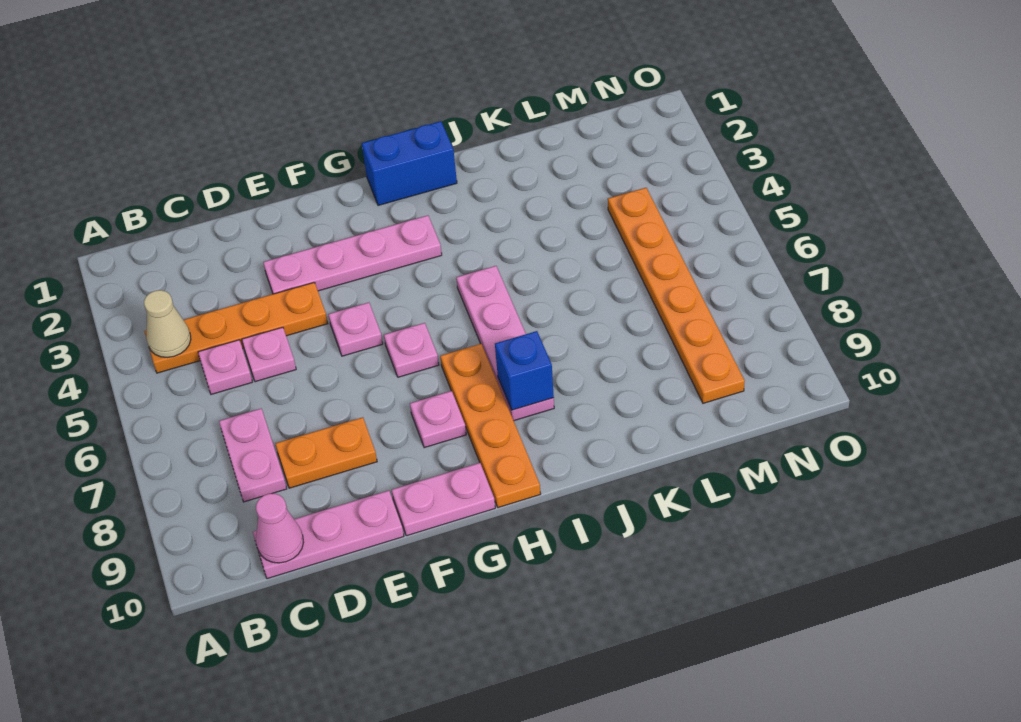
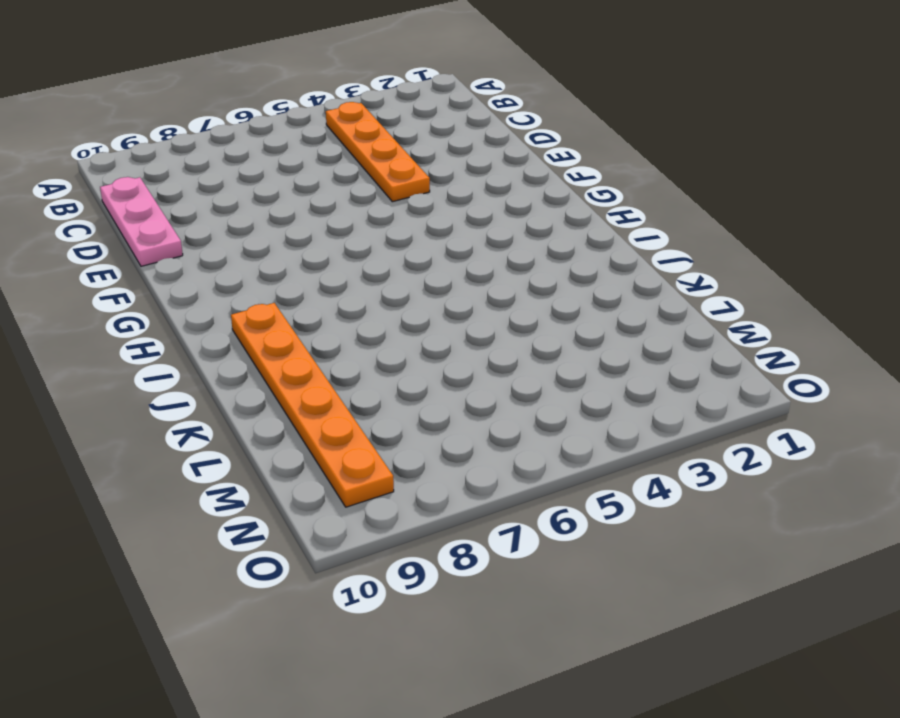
orange plate I9:N9 level 1 -> orange plate M4:M9 level 1
none -> pink plate C5 level 1
none -> pink plate C7:C8 level 1
none -> pink plate D5 level 1

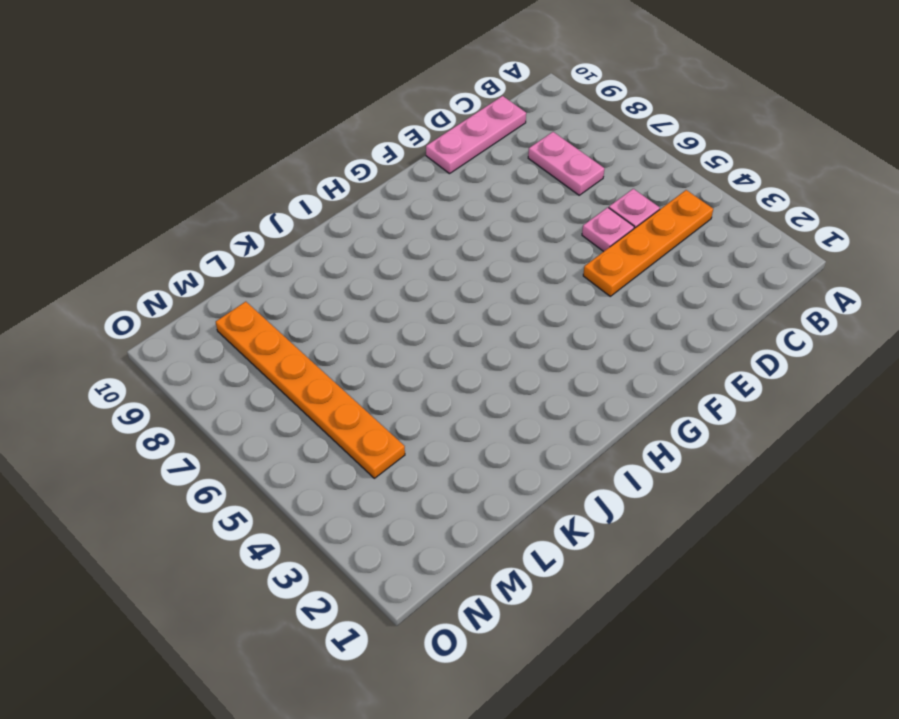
none -> orange plate D8:E8 level 1
none -> pink plate E3:H3 level 1
none -> pink plate F5 level 1

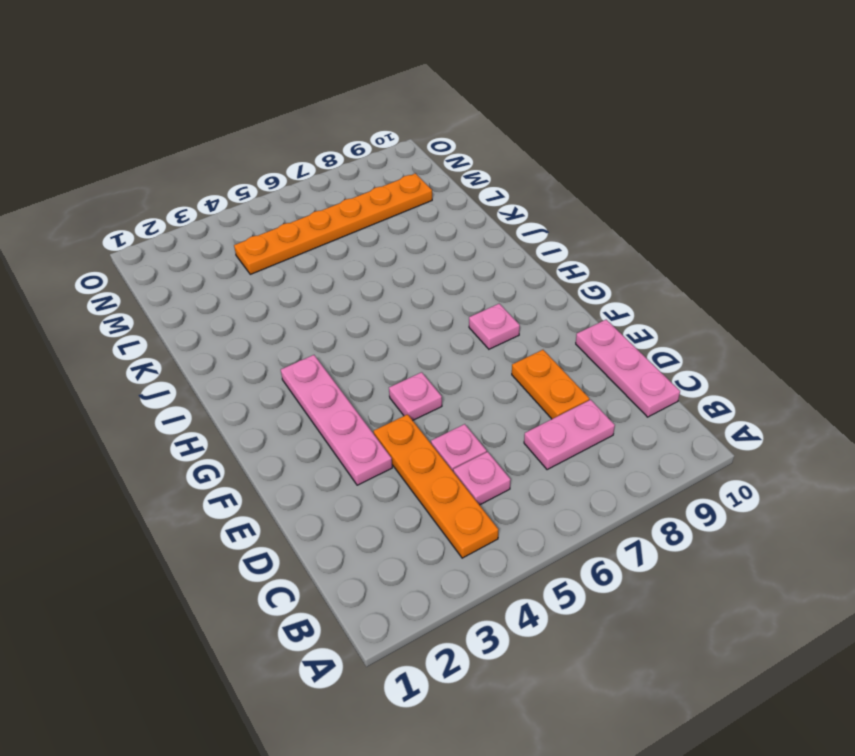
none -> pink plate F10:G10 level 1
none -> pink plate G6 level 1
none -> blue brick H1:I1 level 1

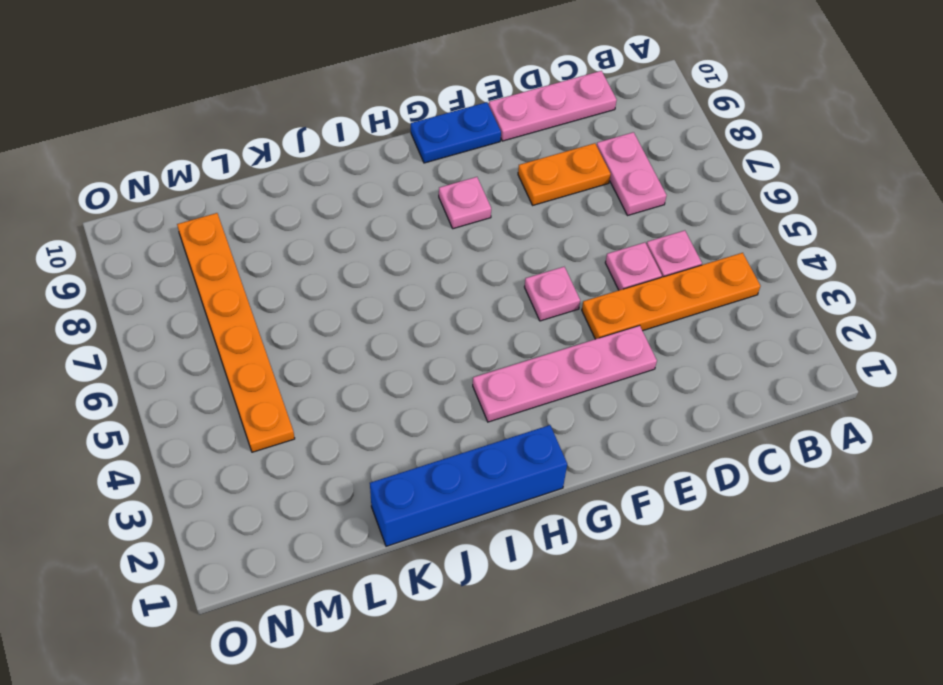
blue plate F10:G10 level 1 -> pink plate F10:G10 level 1
blue brick H1:K1 level 1 -> blue brick H1:I1 level 1
none -> pink plate G6 level 1
none -> orange plate H7:H10 level 1
none -> pink plate I5:I8 level 1

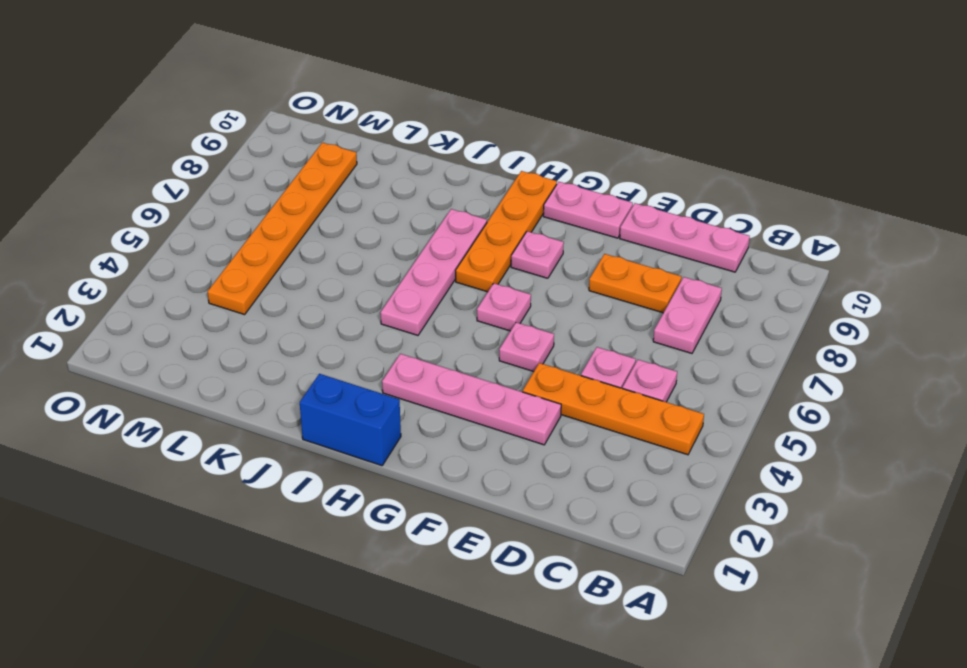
none -> tan cone B4 level 2
none -> pink cone C10 level 2
none -> blue brick I8 level 2

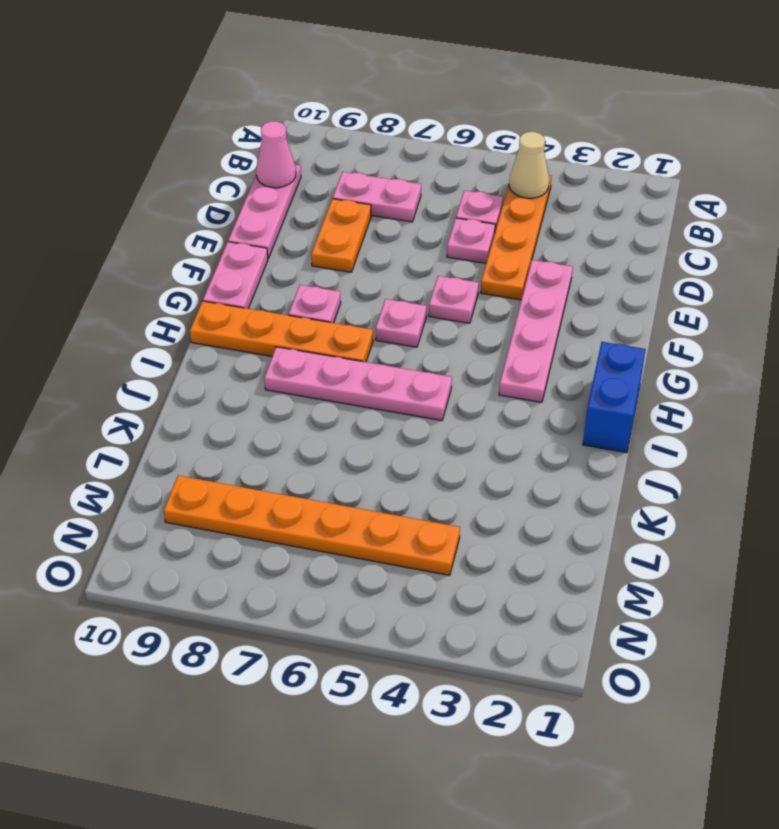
none -> blue brick I8 level 2

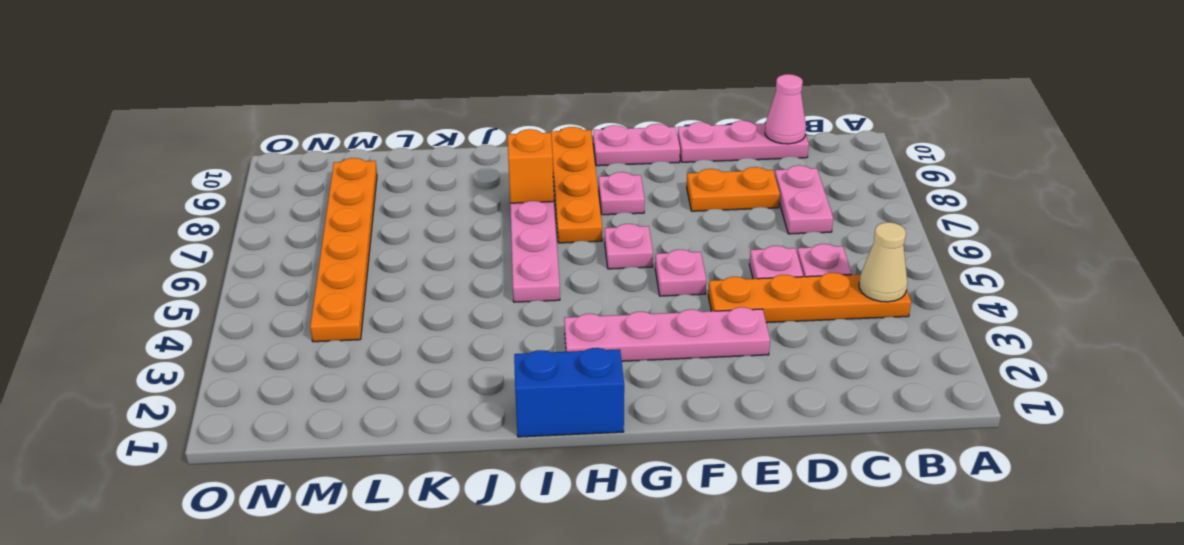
orange brick I8 level 2 -> blue brick I8 level 2

